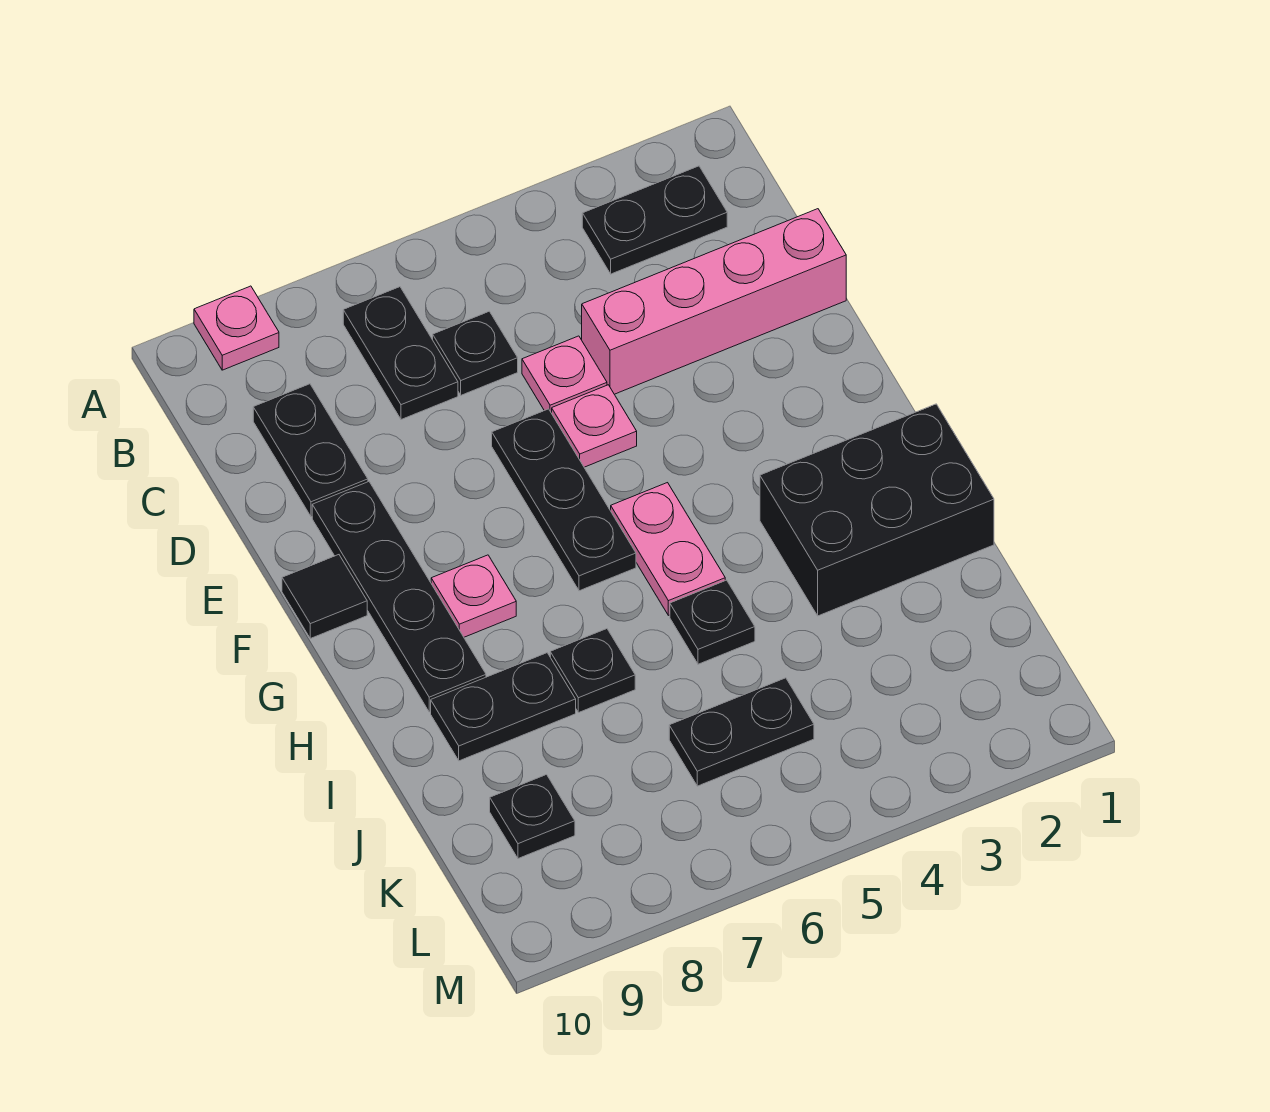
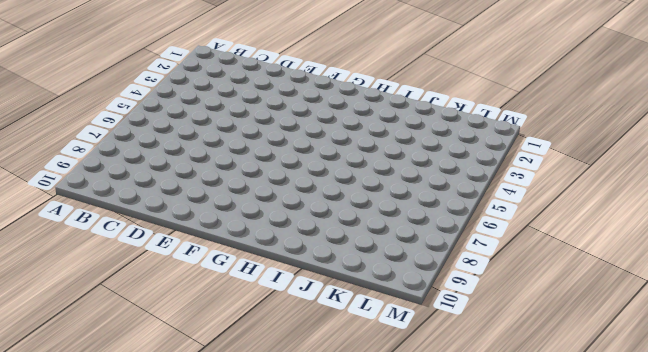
none -> pink plate A9 level 1
none -> black plate B2:B3 level 1
none -> black plate B7:C7 level 1

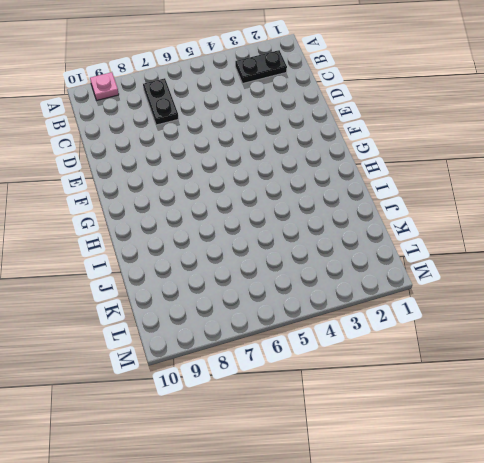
none -> black plate C6 level 1
none -> black plate C9:D9 level 1
none -> pink brick D1:D4 level 1

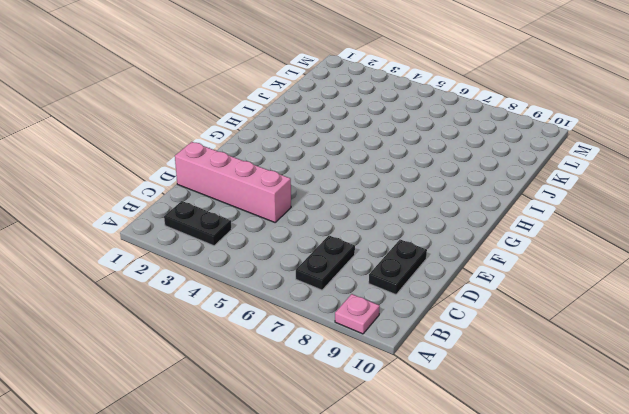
none -> black plate C6 level 1
none -> pink plate D5 level 1
none -> pink plate E5 level 1

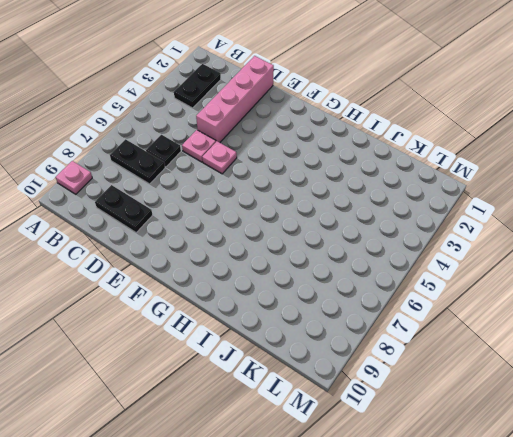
none -> black plate E6:G6 level 1
none -> black plate E9:H9 level 1
none -> black tile F10 level 1

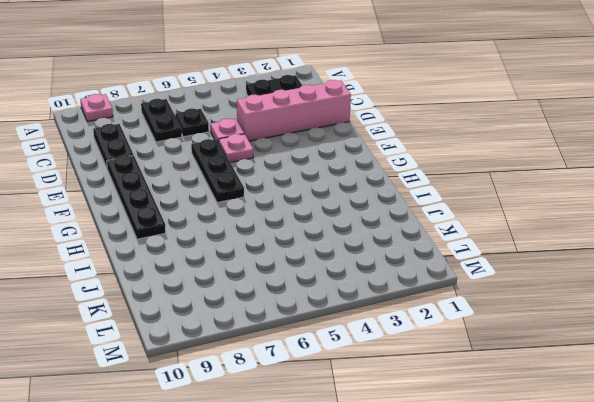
none -> black tile F10 level 1
none -> pink plate G5:H5 level 1
none -> pink plate G8 level 1

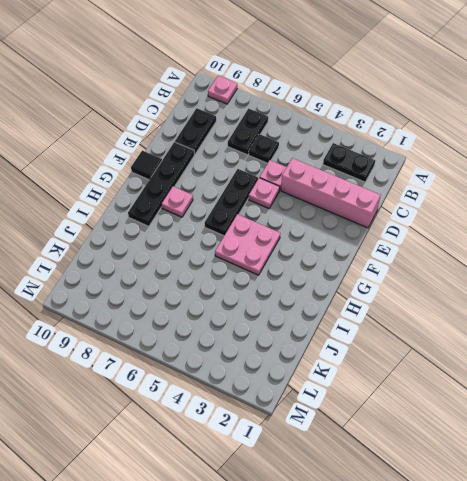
pink plate G4:H5 level 1 -> pink plate G5:H5 level 1
none -> black brick H1:I3 level 1
none -> black plate I5 level 1
none -> black plate I7 level 1

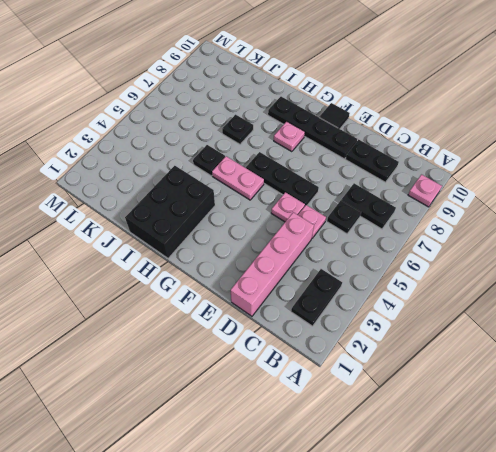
none -> black plate I8:I9 level 1
none -> black plate K5:K6 level 1
none -> black plate K9 level 1

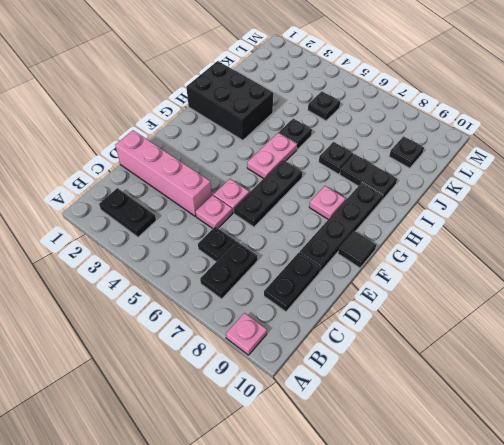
black plate K5 level 1 -> black plate K5:K6 level 1

